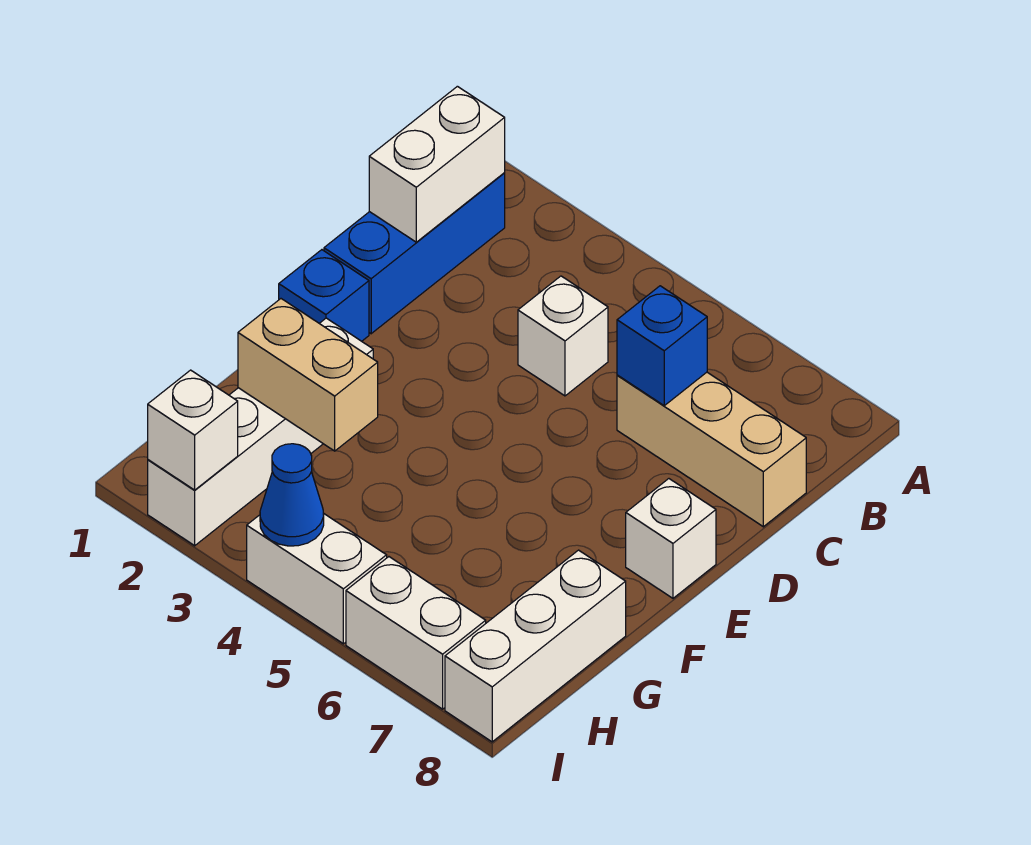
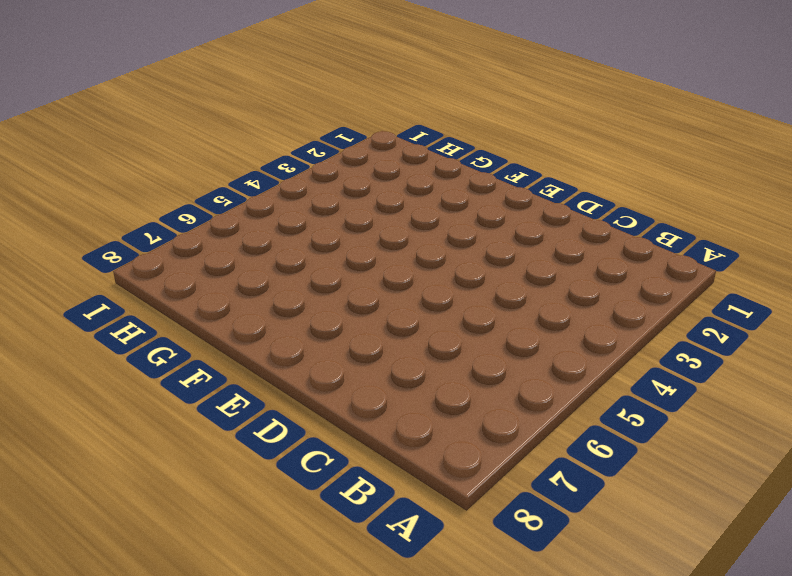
none -> blue brick B1:D1 level 1
none -> white brick C4 level 1
none -> tan brick C6:C8 level 1

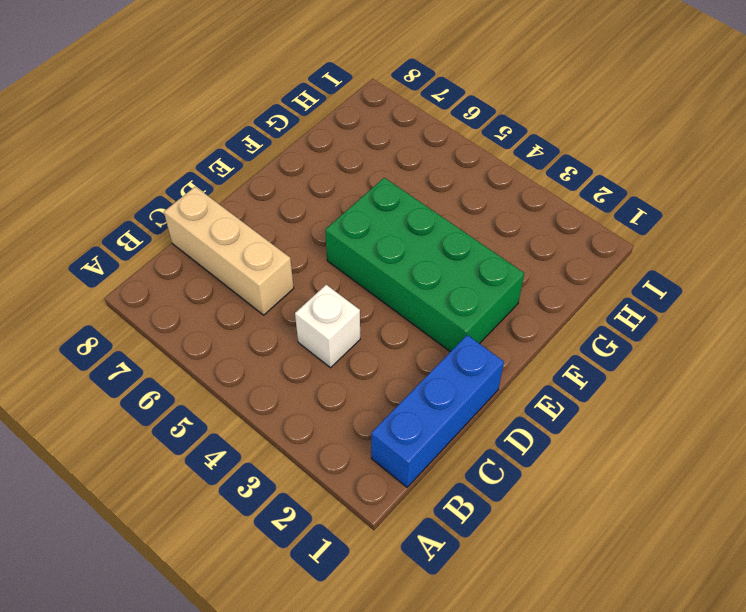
green brick E2:F5 level 1 -> white brick F2:I2 level 1
none -> blue brick E1 level 1
none -> white brick E8 level 1
none -> white brick G8:I8 level 1

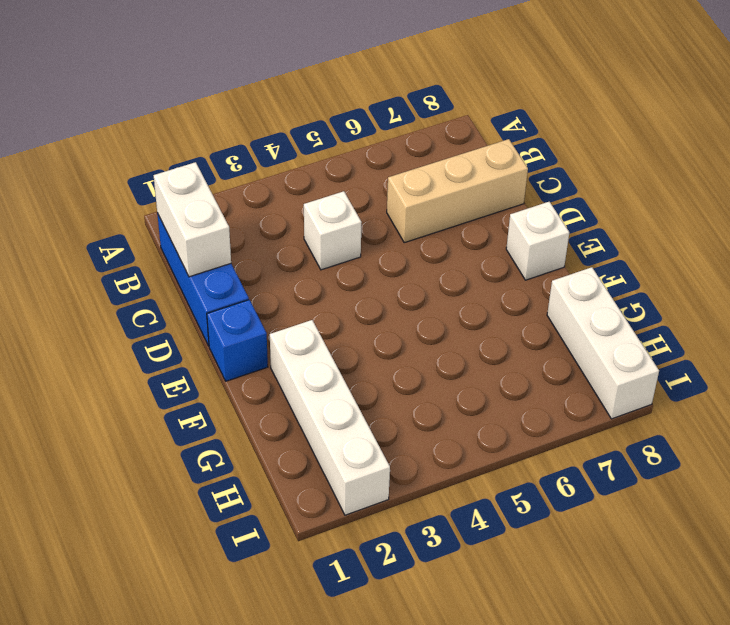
none -> white brick I4:I5 level 1
none -> white brick I6:I7 level 1
none -> blue brick C6 level 2

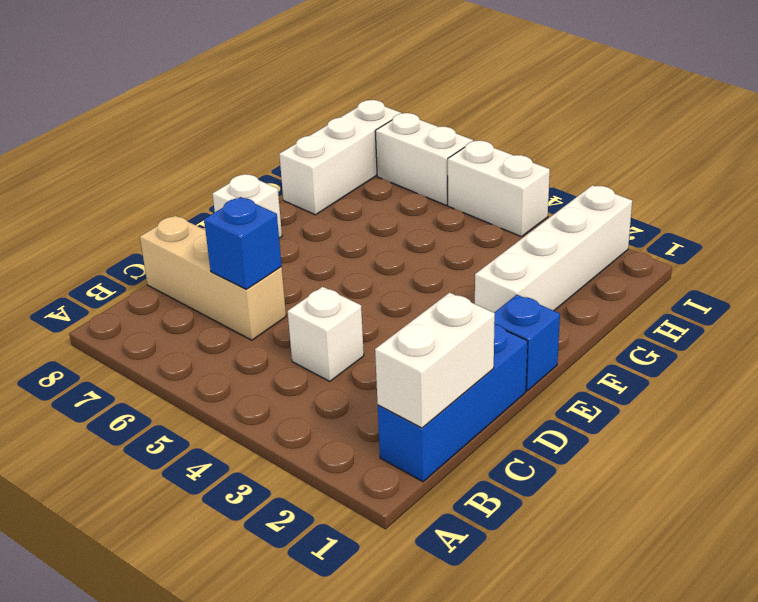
none -> tan brick G2:G3 level 2
none -> white brick I2 level 2
none -> blue cone I4 level 2

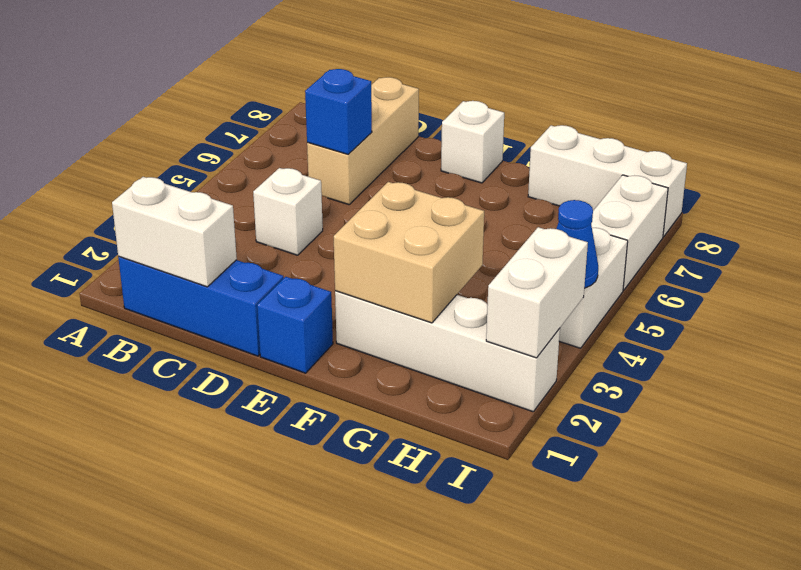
tan brick F2:G3 level 2 -> tan brick G2:G3 level 2
white brick I2:I3 level 2 -> white brick I2 level 2

